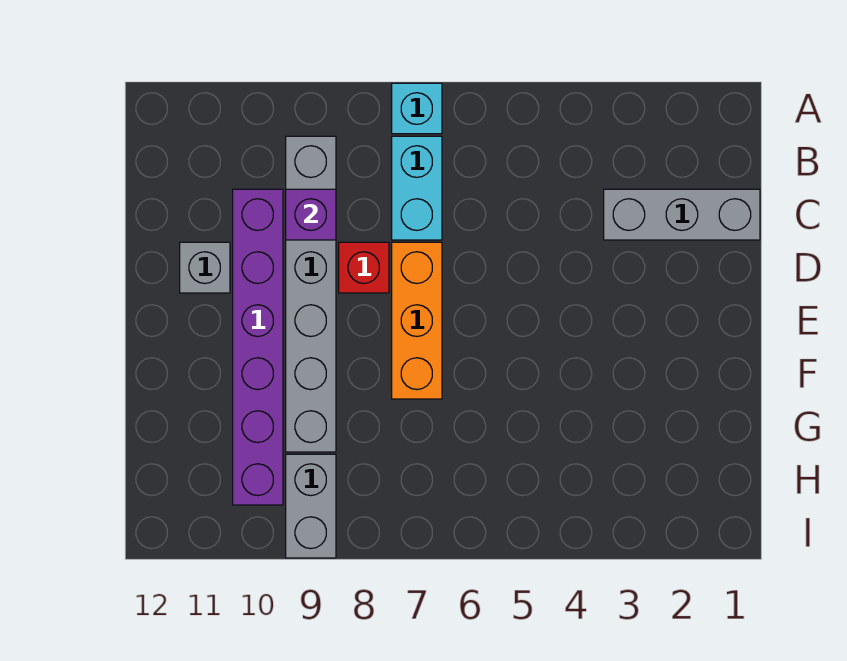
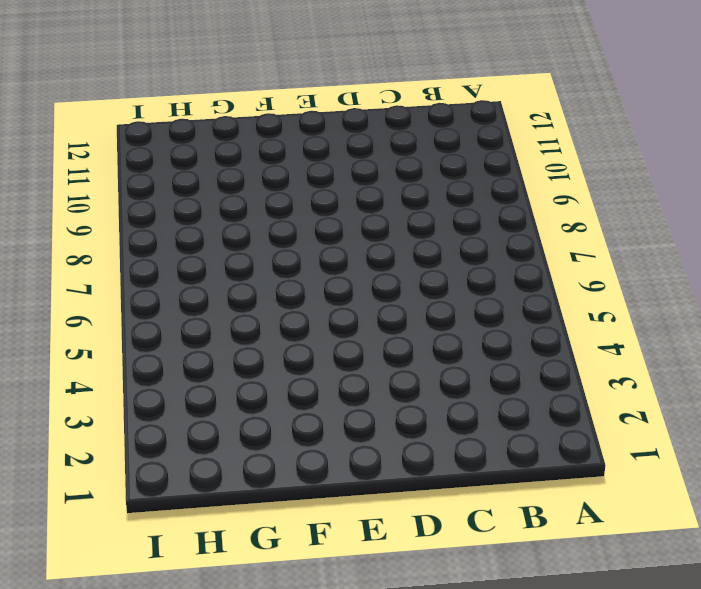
none -> cyan brick A7 level 1
none -> cyan brick B7:C7 level 1

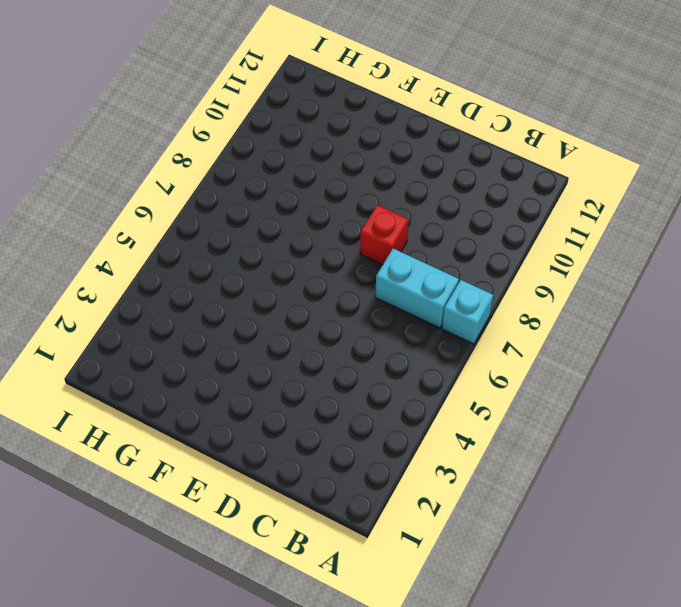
none -> grey brick B9:G9 level 1
none -> grey brick C1:C3 level 1

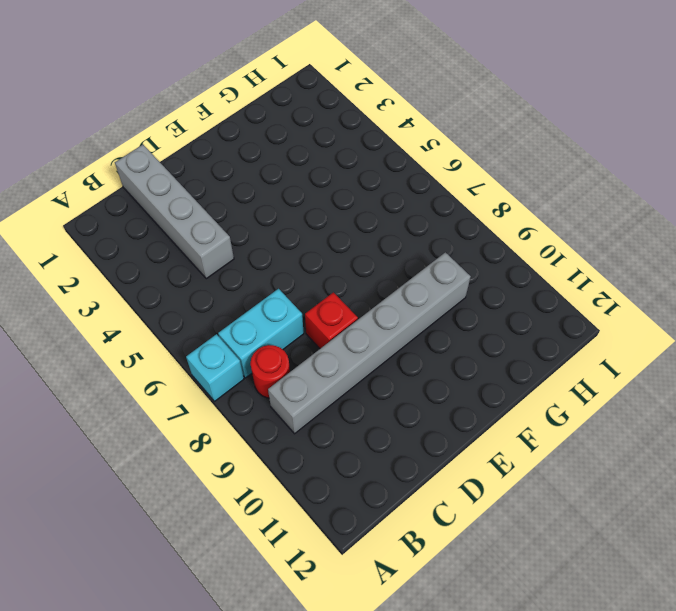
red round brick B8 level 1 -> none
grey brick C1:C4 level 1 -> grey brick C1:C3 level 1
none -> purple brick C10:H10 level 1
none -> orange brick D7:F7 level 1

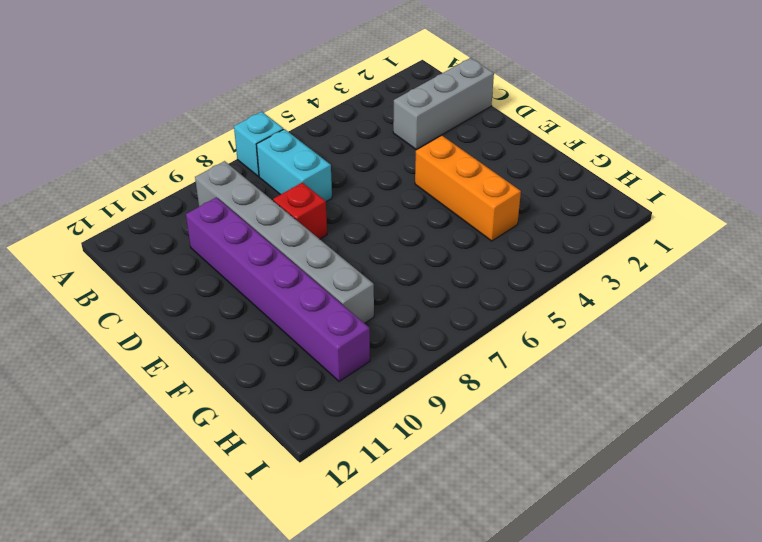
orange brick E4:G4 level 1 -> orange brick D7:F7 level 1
none -> grey brick D11 level 1
none -> grey brick H9:I9 level 1

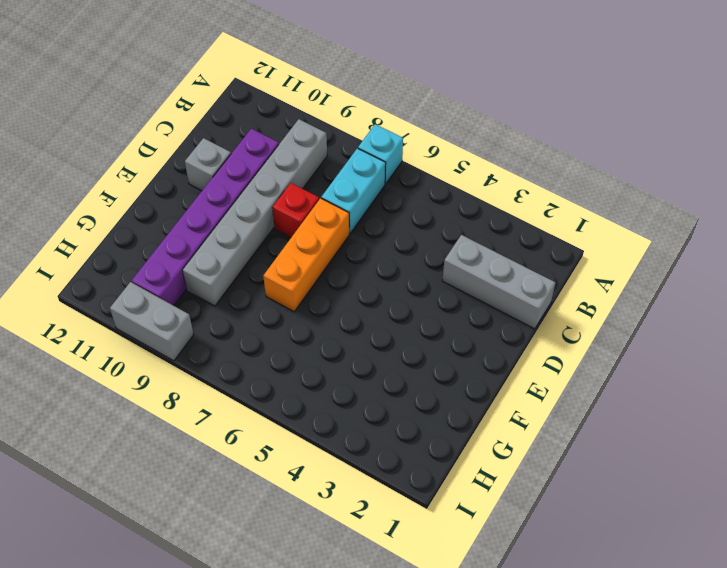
grey brick I9:I10 level 1 -> grey brick H9:I9 level 1
none -> purple brick C9 level 2

